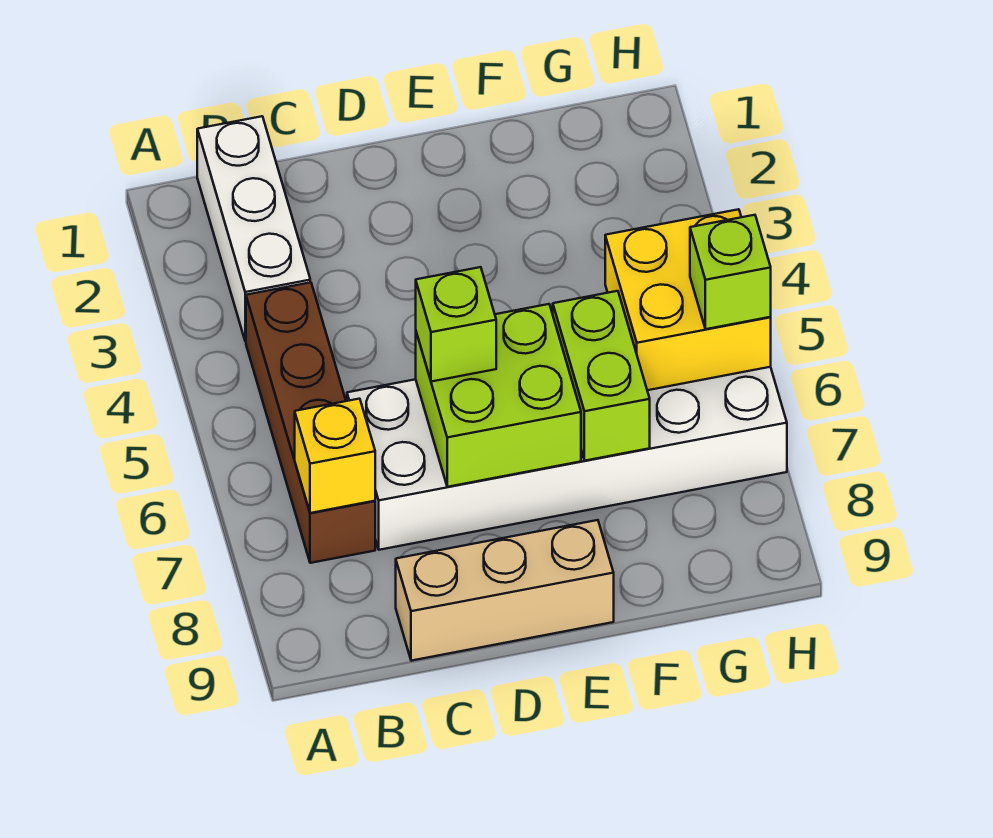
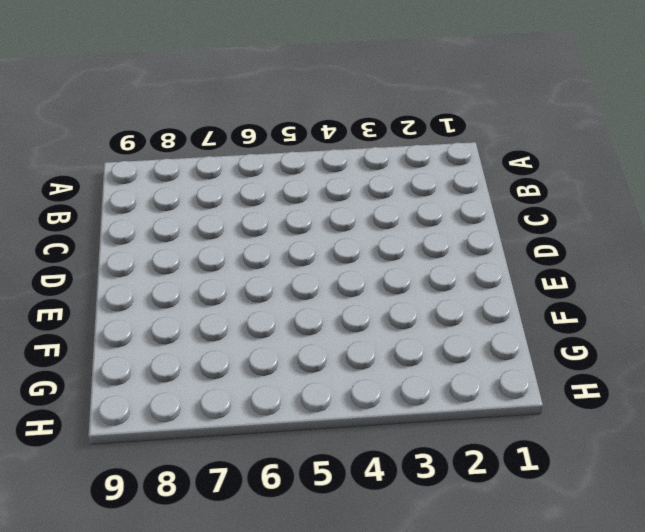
none -> white brick B1:B3 level 1
none -> brown brick B4:B7 level 1

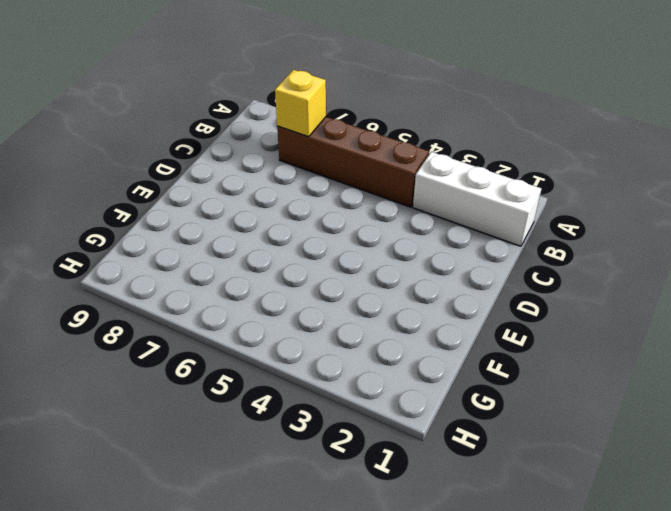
none -> white brick C6:H7 level 1
none -> tan brick C9:E9 level 1

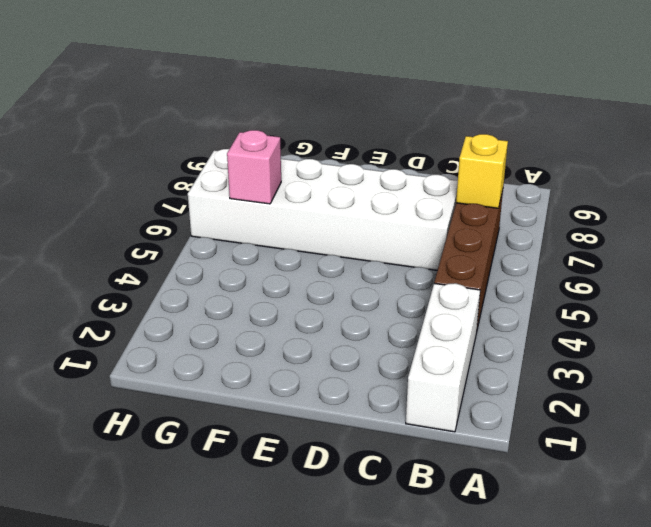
pink brick G6 level 2 -> yellow brick G5:H6 level 2
none -> tan brick C9:E9 level 1
none -> lime brick D6:E7 level 2

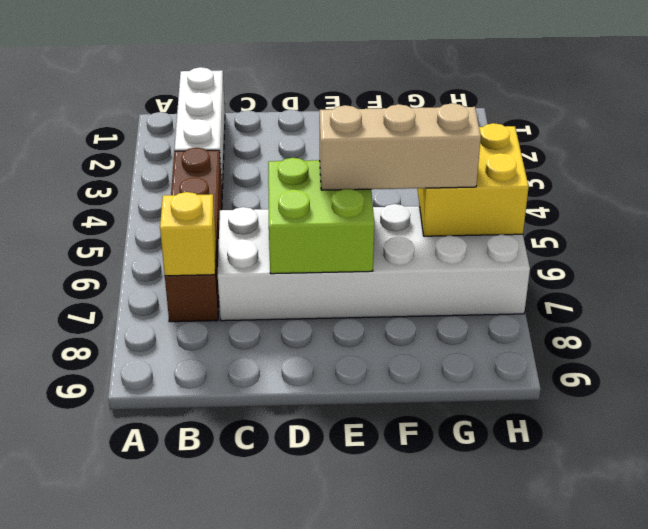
tan brick E6:G6 level 3 -> tan brick C9:E9 level 1
none -> lime brick F6:F7 level 2
none -> lime brick D6 level 3

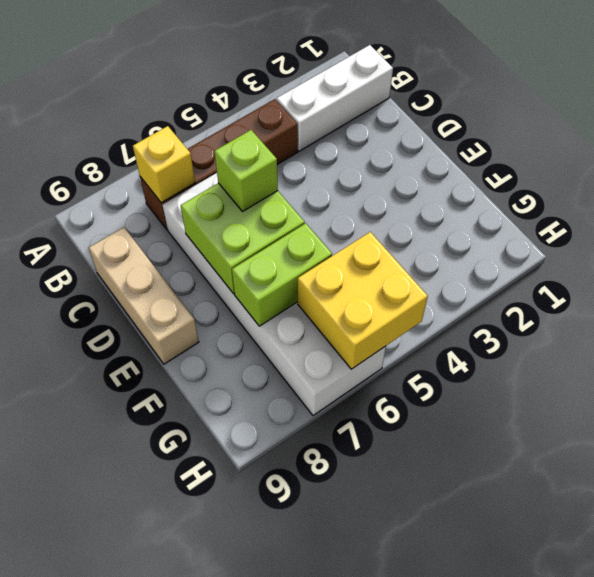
none -> lime brick H6 level 3

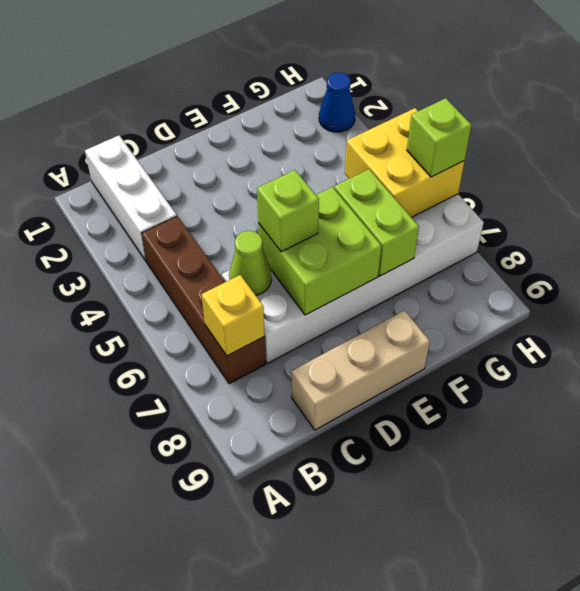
lime cone C6 level 2 -> none
blue cone H2 level 1 -> none

